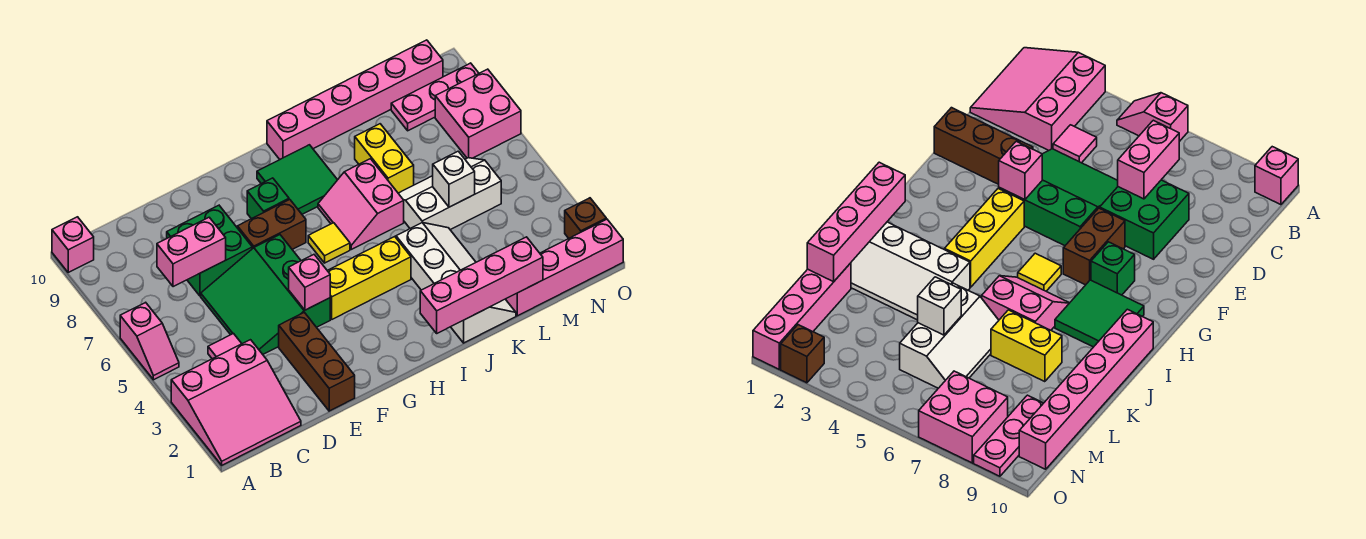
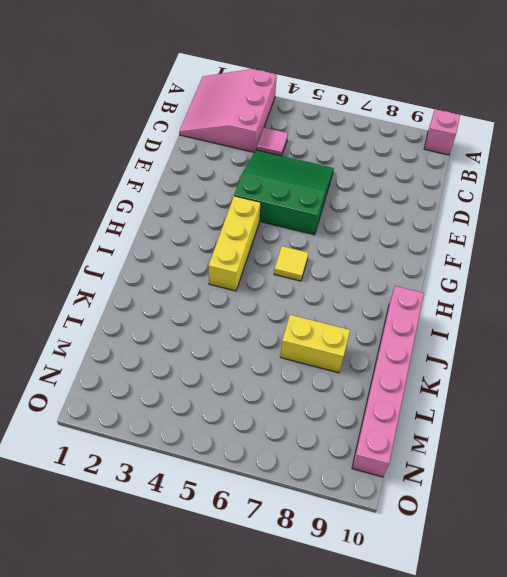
none -> pink slope A5:A6 level 1 top 6
none -> green brick D7:E8 level 1
none -> brown brick E1:E3 level 1

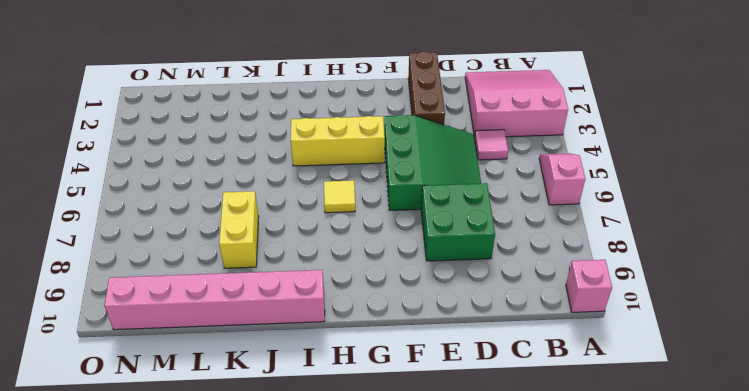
none -> brown brick F7:G7 level 1
none -> green brick G8 level 1
none -> green tile H8:I9 level 1

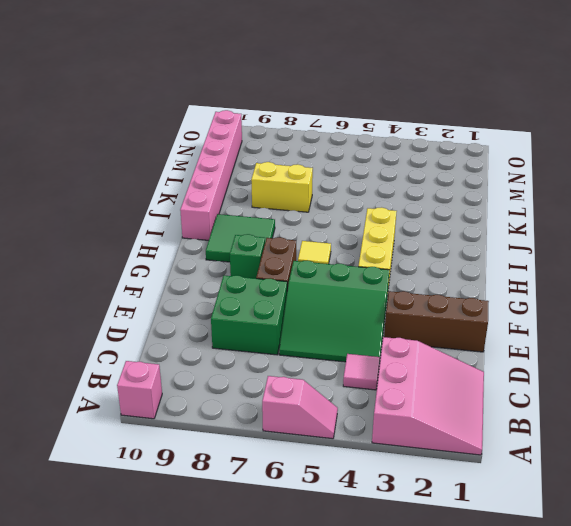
none -> pink slope I6:J7 level 1 top J
none -> white slope J1:K4 level 1 top J
none -> white slope K5:M6 level 1 top 5

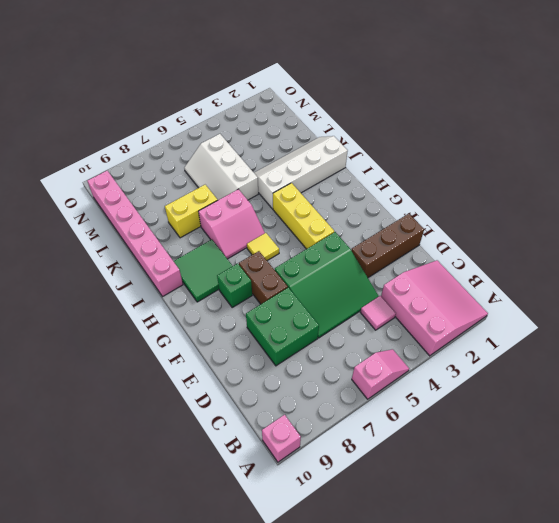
none -> pink brick L1:O1 level 1
none -> pink plate M9:O9 level 1
none -> pink brick N7:O8 level 1

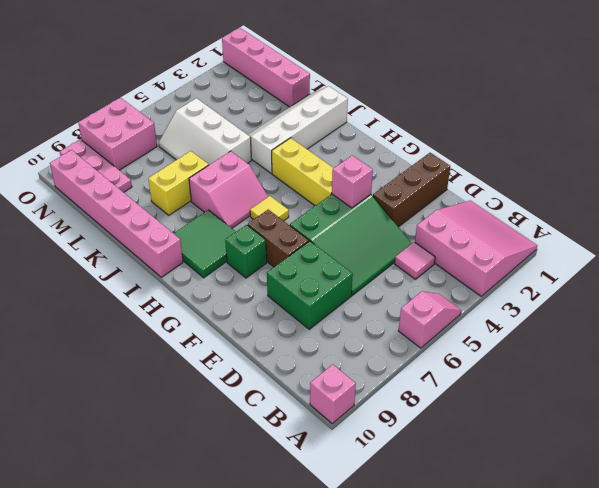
none -> brown brick O2 level 1
none -> pink brick C7:D7 level 2
none -> pink brick I1:L1 level 2

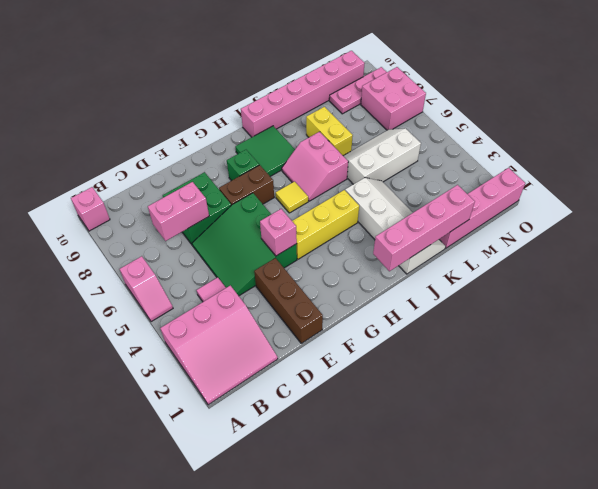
none -> brown brick O2 level 1
none -> white brick L5 level 2

